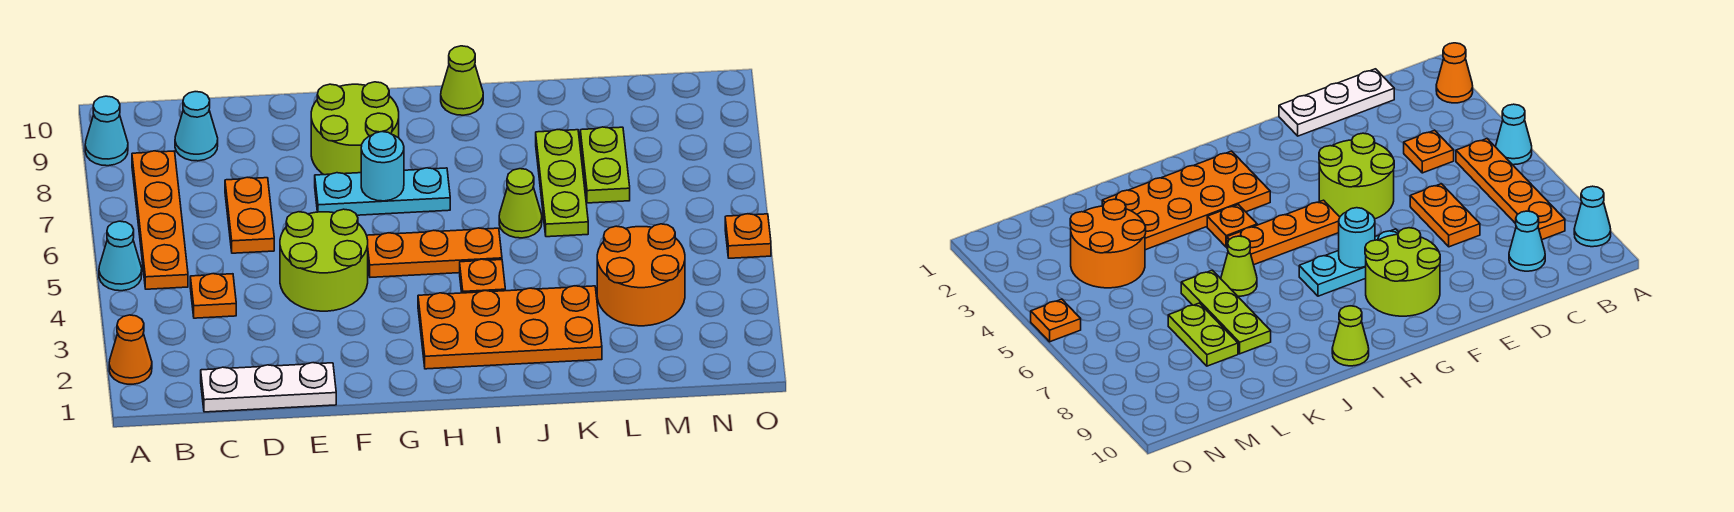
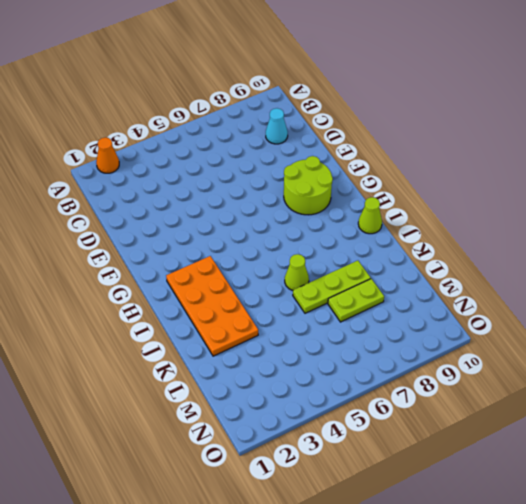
none -> cyan cone A5 level 1
none -> cyan cone A9 level 1
none -> orange plate B5:B8 level 1

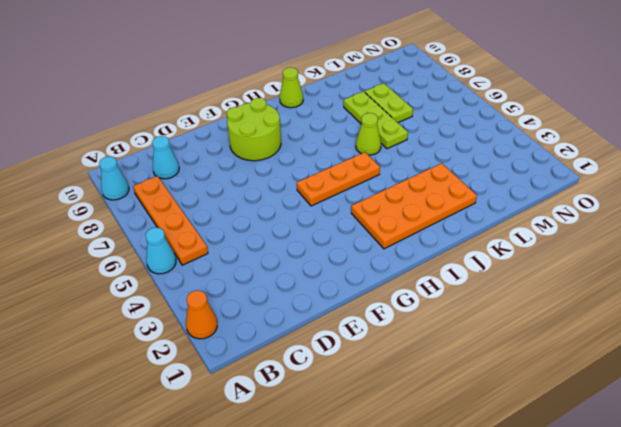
none -> white plate C1:E1 level 1
none -> orange plate C4 level 1
none -> orange plate D6:D7 level 1

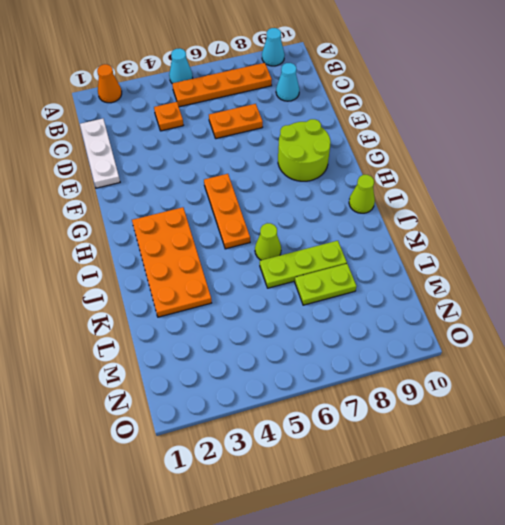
none -> lime round brick E4:F5 level 1
none -> cyan plate F7:H7 level 1
none -> orange plate I4 level 1

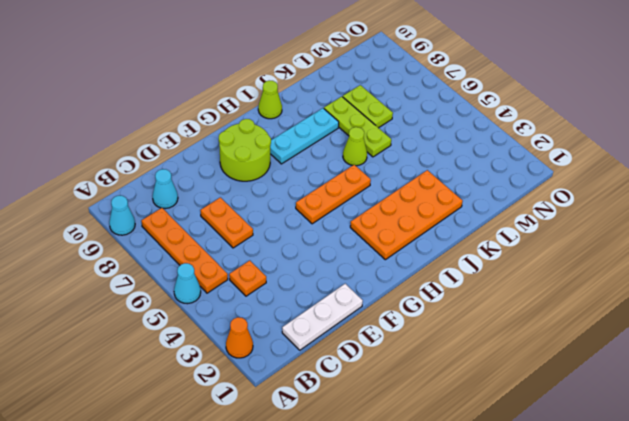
cyan plate H8:J8 level 1 -> cyan plate F7:H7 level 1
none -> lime round brick E4:F5 level 1
none -> orange plate I4 level 1
none -> orange round brick L3:M4 level 1

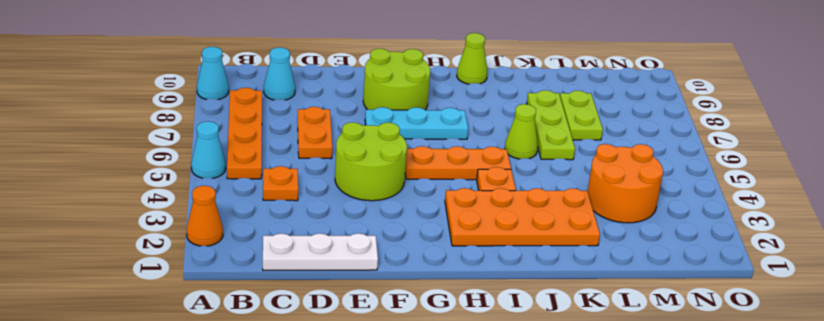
none -> orange plate O5 level 1
none -> cyan round brick G7 level 2

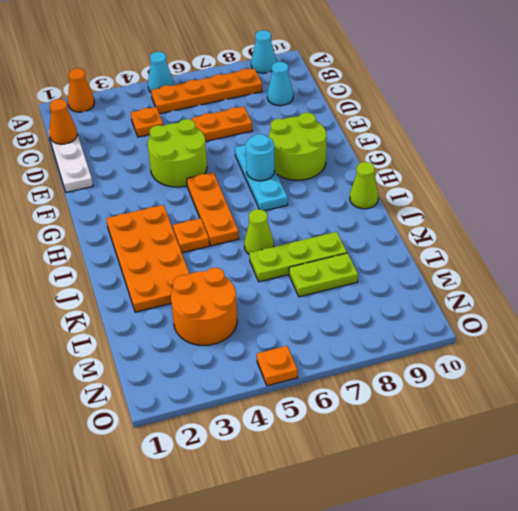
orange cone C1 level 2 -> none

